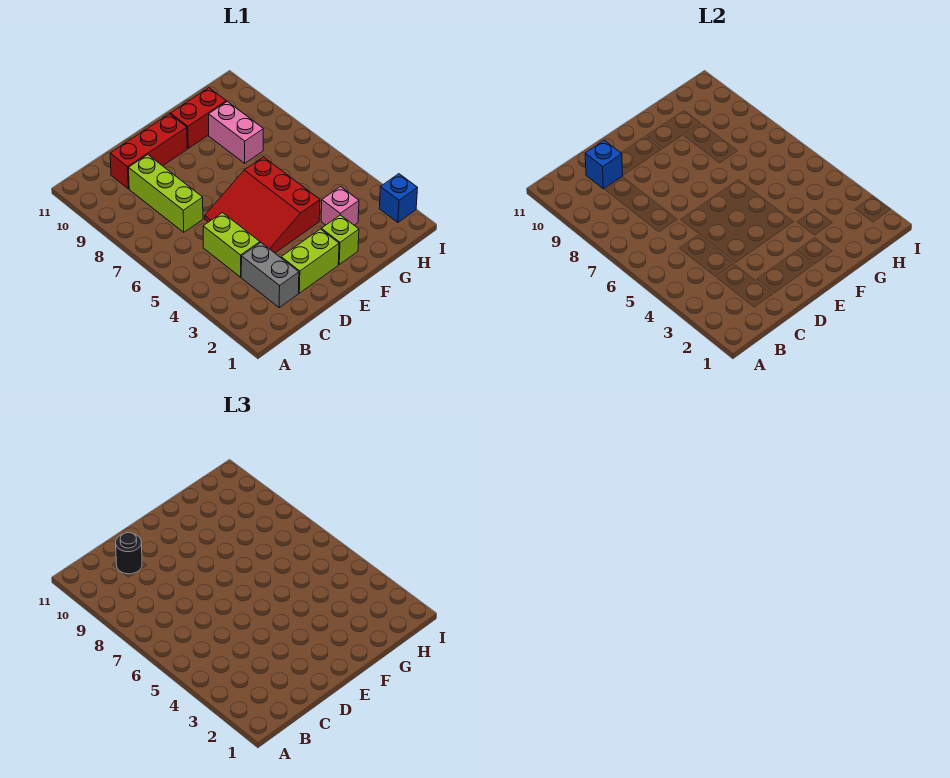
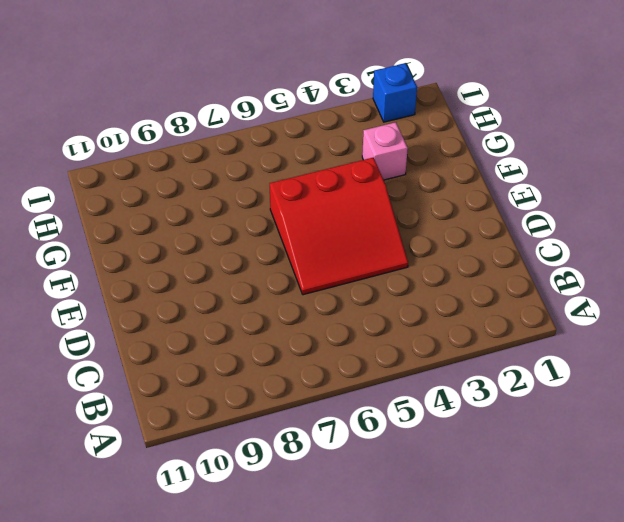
none -> grey brick C2:C3 level 1
none -> lime brick C4:C5 level 1
none -> lime brick C7:C9 level 1

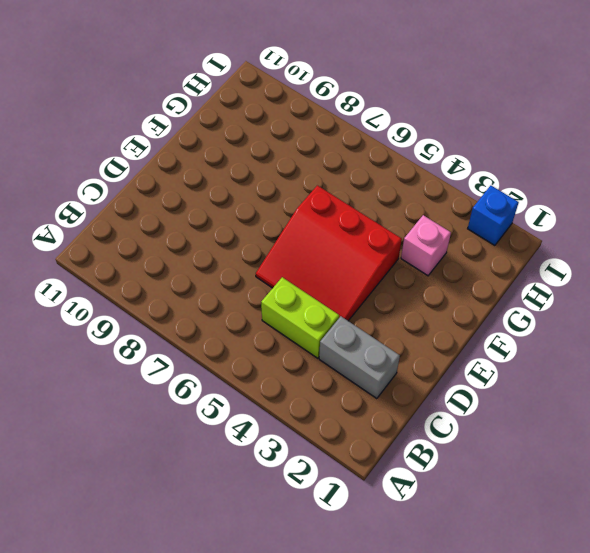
none -> lime brick C7:C9 level 1
none -> red brick C10:E10 level 1
none -> lime brick D2:E2 level 1

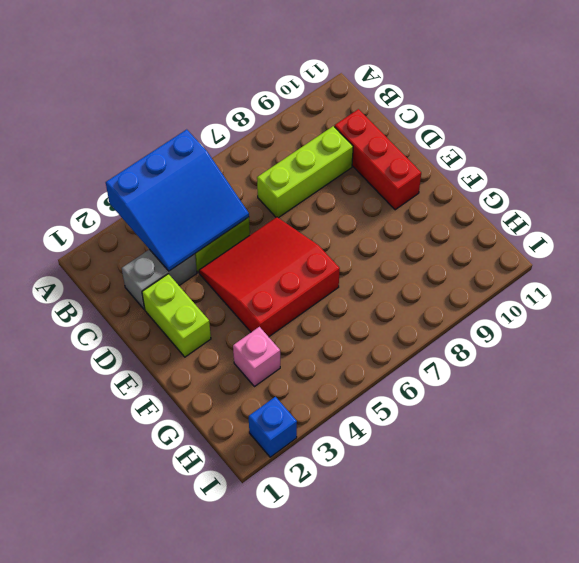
blue slope A3:C5 level 2 top A -> none
none -> lime brick F2 level 1
none -> red brick F10:G10 level 1
none -> pink brick G8:G9 level 1

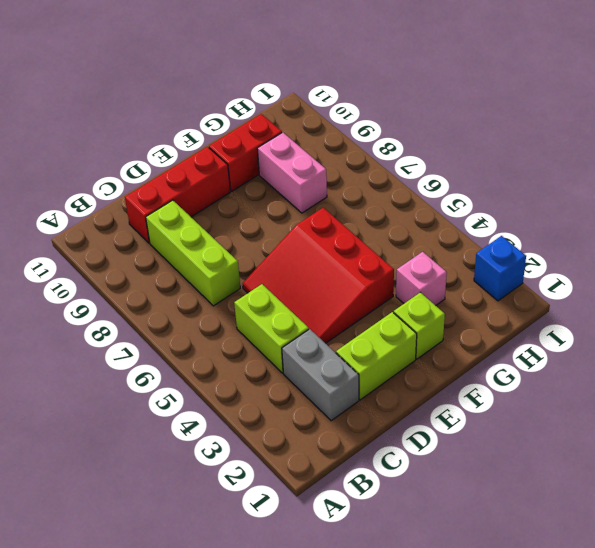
none -> blue brick C10 level 2
none -> black round brick C10 level 3

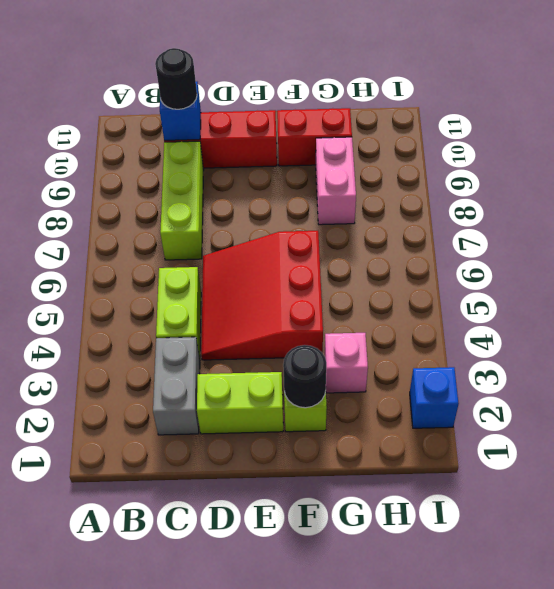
black round brick F2 level 2 -> none

